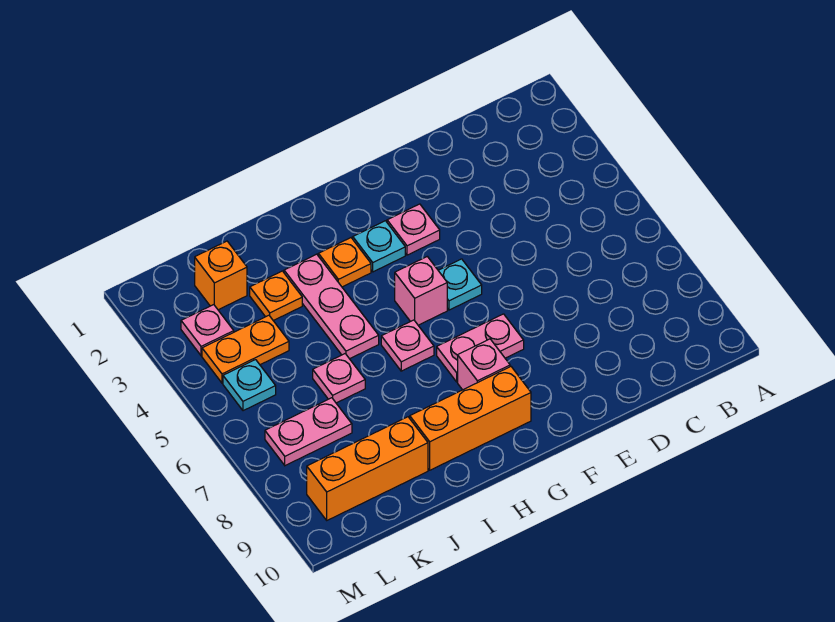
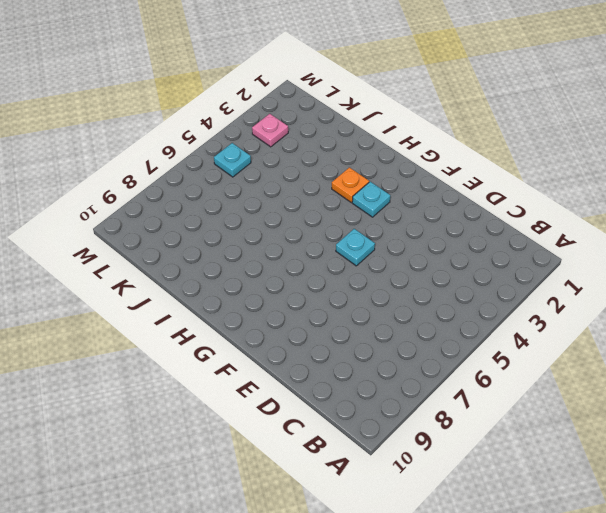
none -> pink plate F3 level 1
none -> pink plate F7:G7 level 1
none -> pink brick G5 level 1

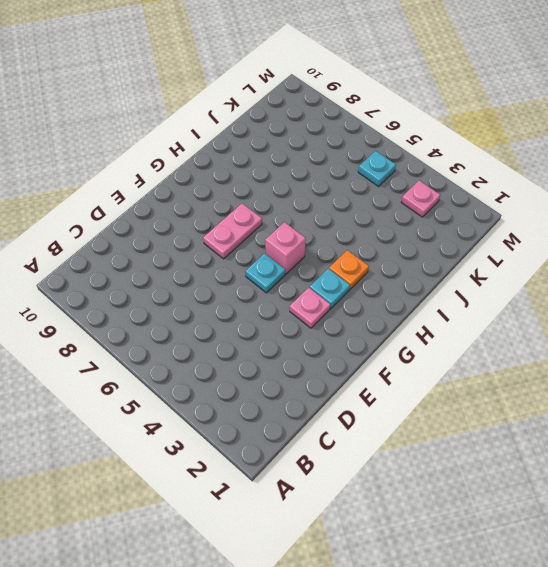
none -> pink brick G8 level 1
none -> orange brick G9:I9 level 1
none -> pink plate H6 level 1

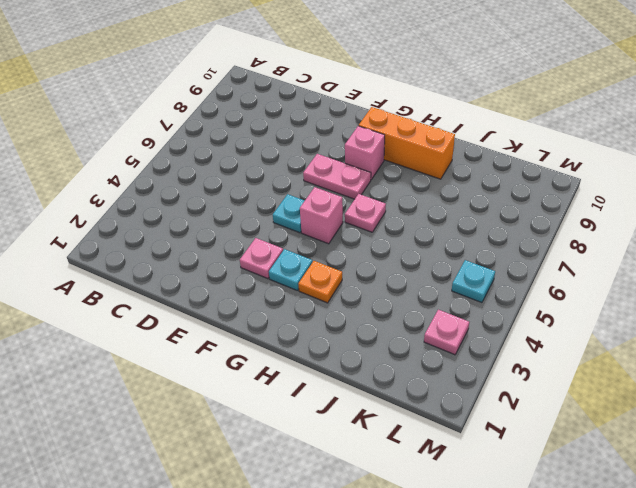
none -> pink plate I3:I5 level 1
none -> orange plate J3 level 1
none -> pink plate J6 level 1

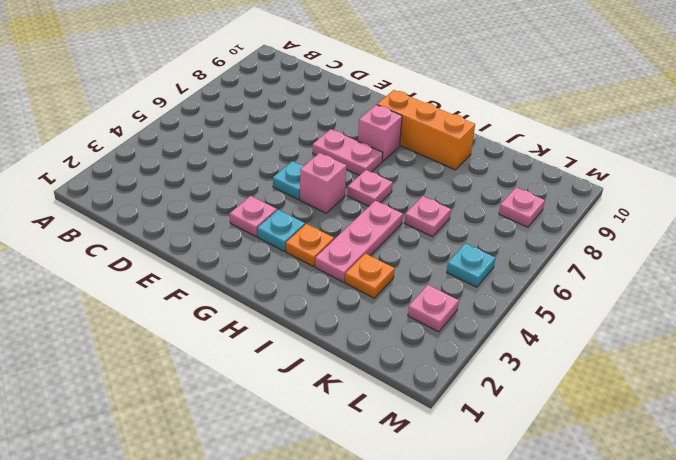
pink plate L8 level 1 -> none
none -> orange brick J9:L9 level 1
none -> orange brick K2 level 1
none -> orange plate K4:L4 level 1

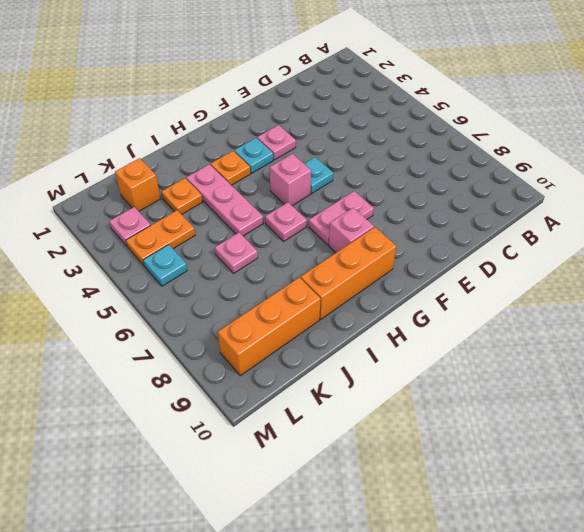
none -> pink plate K7:L7 level 1

